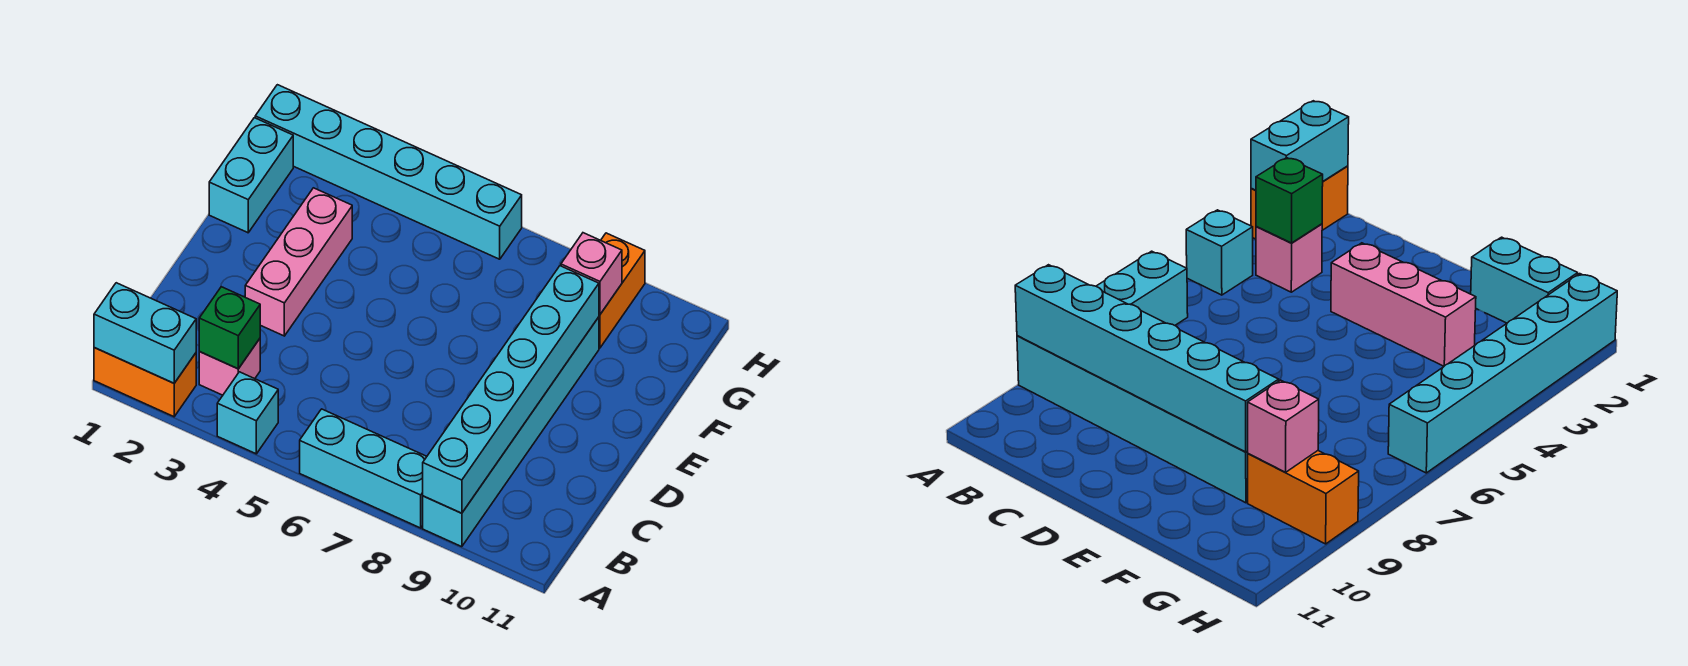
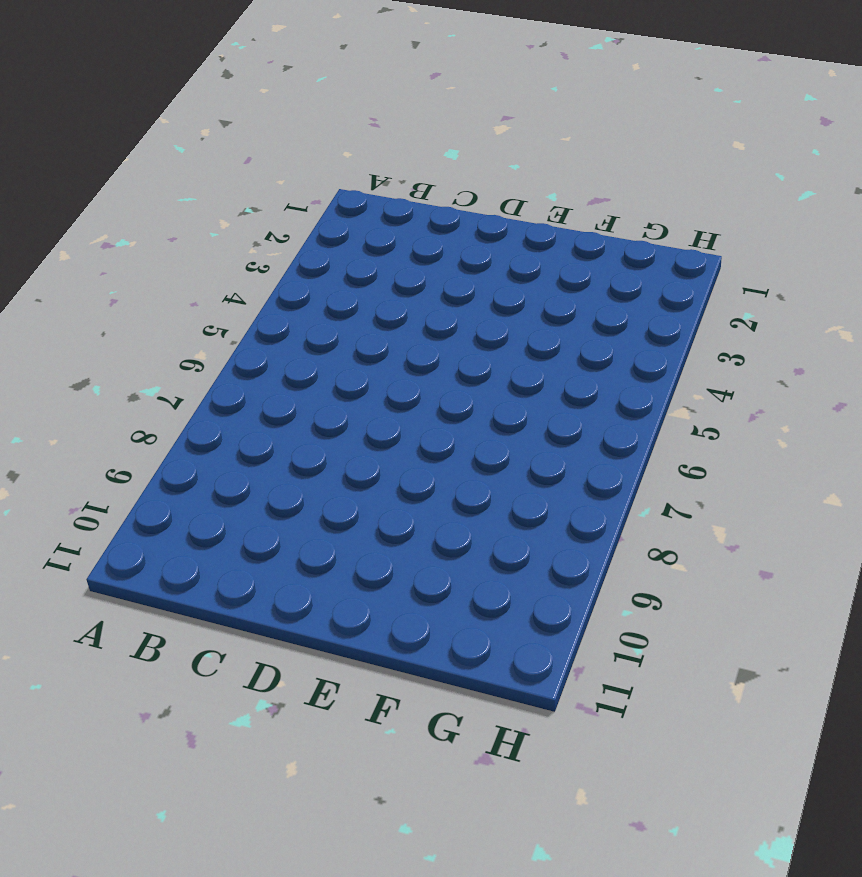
none -> orange brick A1:A2 level 1
none -> cyan brick A4 level 1
none -> cyan brick A6:A8 level 1

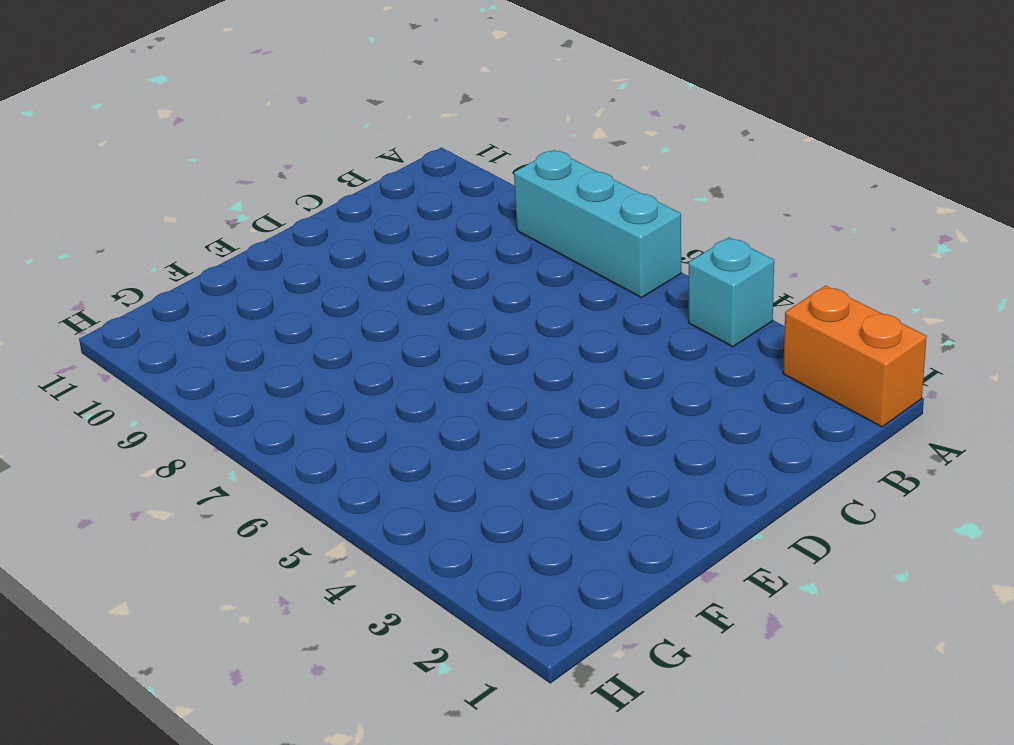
none -> cyan brick A9:F9 level 1
none -> pink brick B3 level 1
none -> pink brick D3:F3 level 1

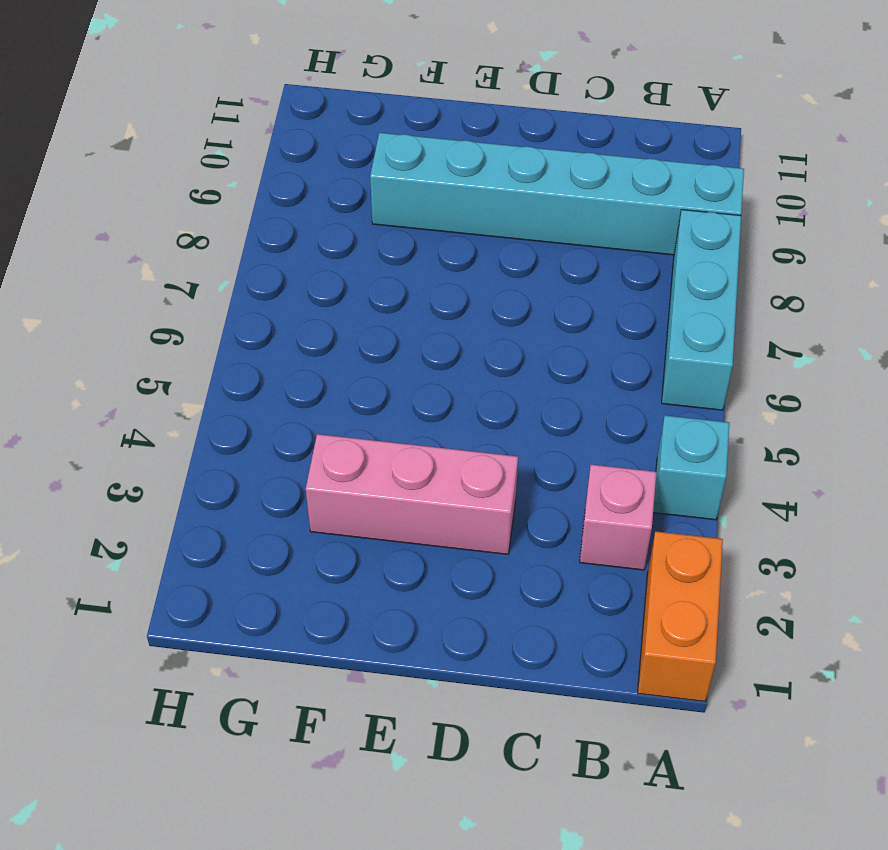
none -> cyan brick F1:G1 level 1
none -> orange brick G9:H9 level 1
none -> cyan brick H1:H6 level 1

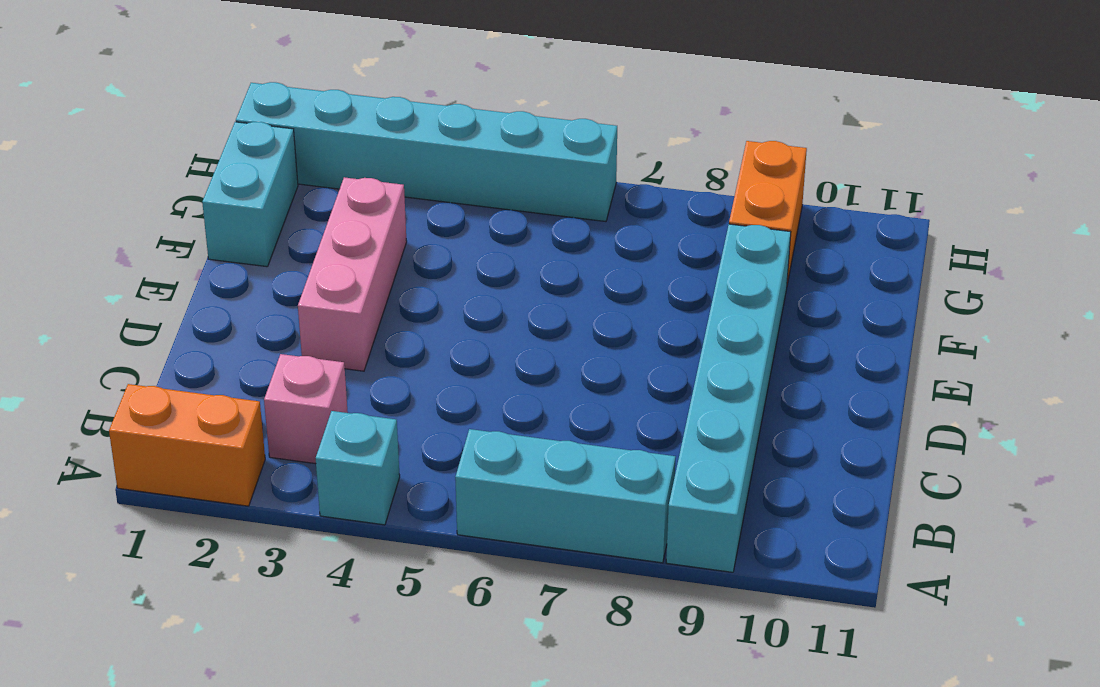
none -> cyan brick A1:A2 level 2
none -> cyan brick A9:F9 level 2
none -> green brick B3 level 2

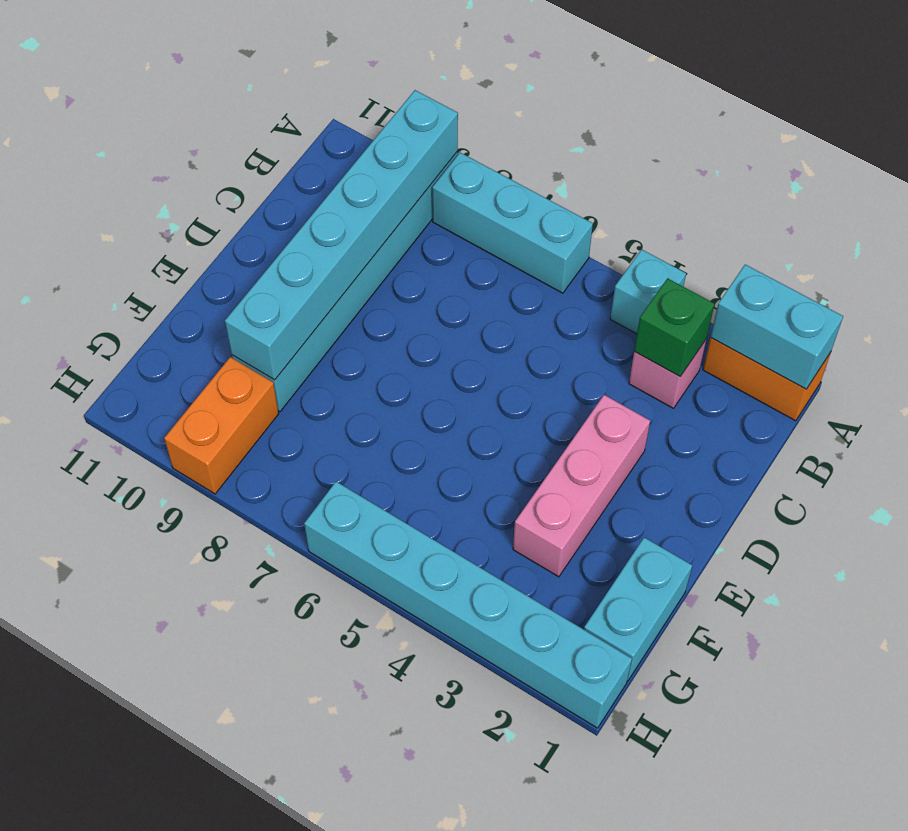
none -> pink brick G9 level 2

